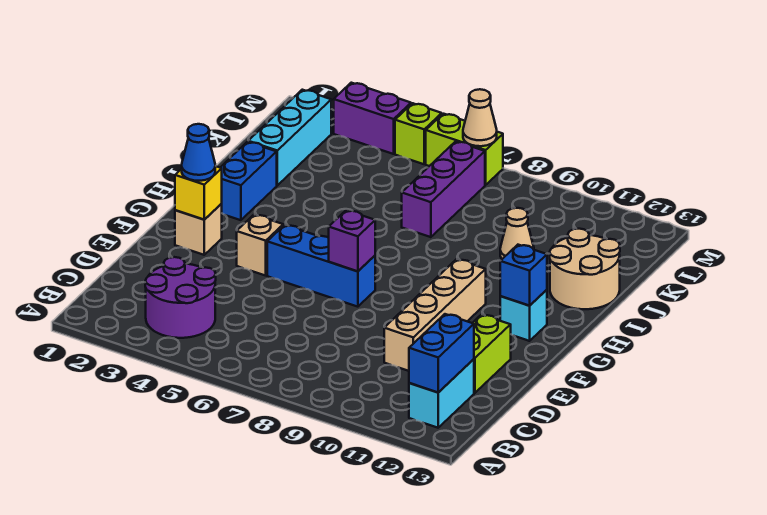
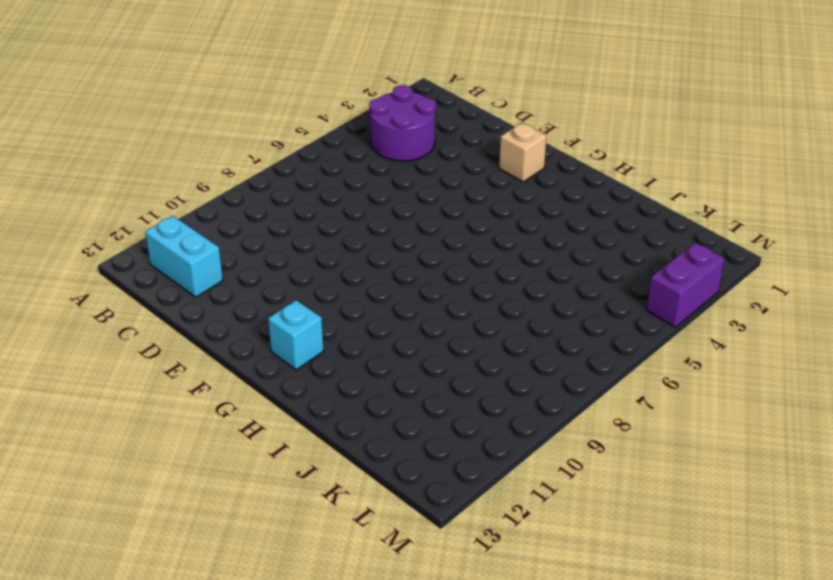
none -> tan brick D10:G10 level 1
none -> lime brick D12:E12 level 1
none -> tan brick F4 level 1

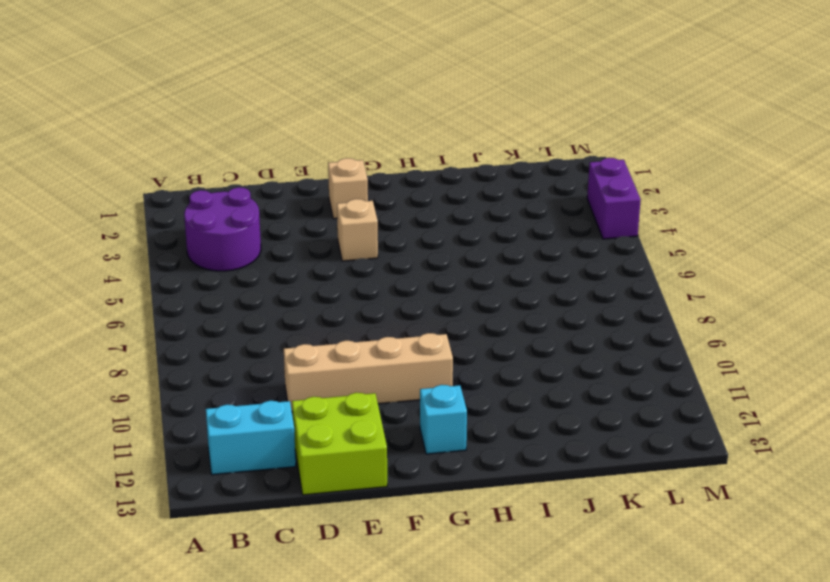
lime brick D12:E13 level 1 -> lime brick D12:E12 level 1
none -> blue brick F5:F7 level 1
none -> blue brick H2:I2 level 1
none -> tan round brick I12:J13 level 1

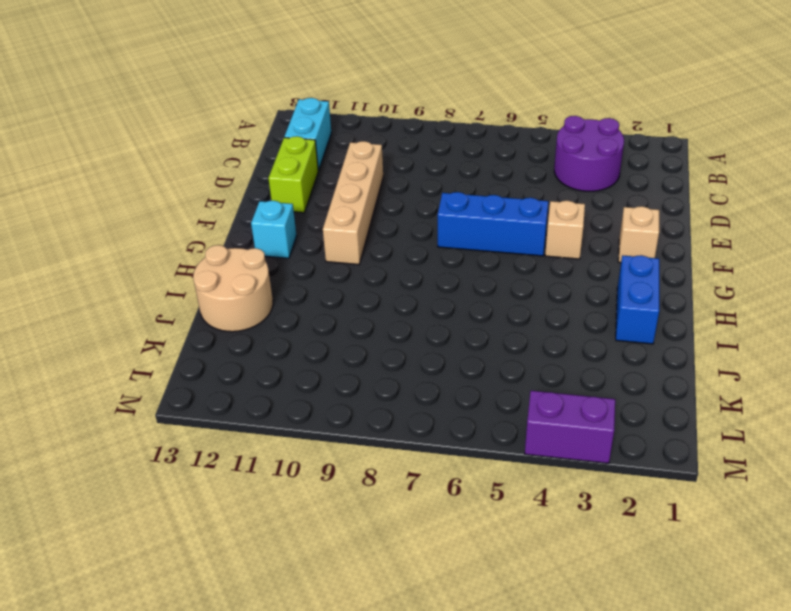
none -> cyan brick J2:L2 level 1
none -> purple brick J7:L7 level 1
none -> tan cone J10 level 1

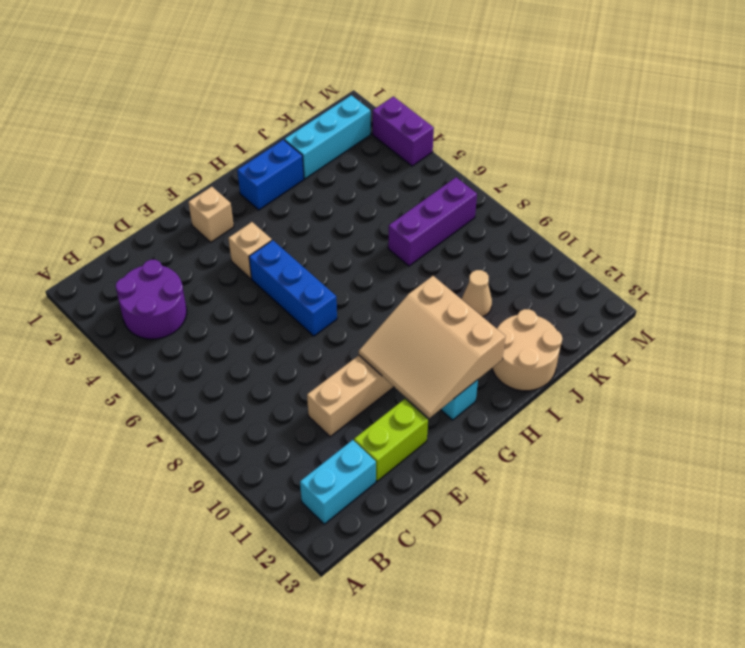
tan slope F10:H12 level 2 top H -> blue brick G12 level 2
none -> lime brick M5 level 1
none -> lime brick M6:M7 level 1
none -> blue brick B12:C12 level 2

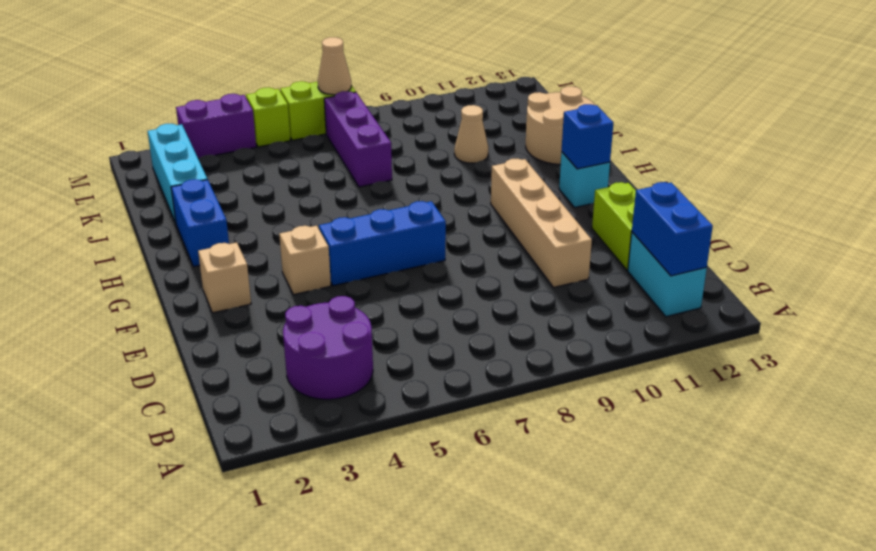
none -> yellow brick F2 level 2
none -> purple brick F7 level 2
none -> blue cone F2 level 3

